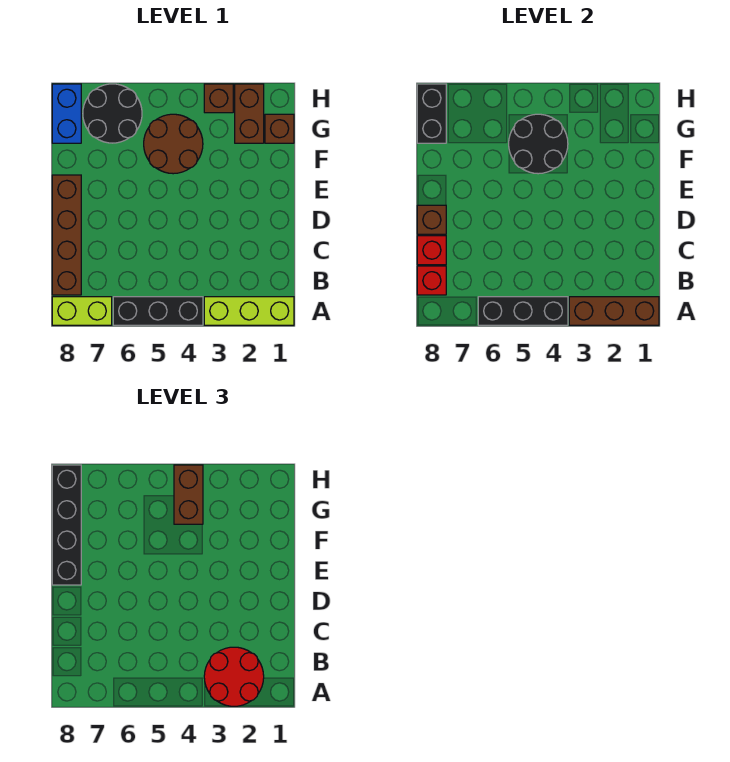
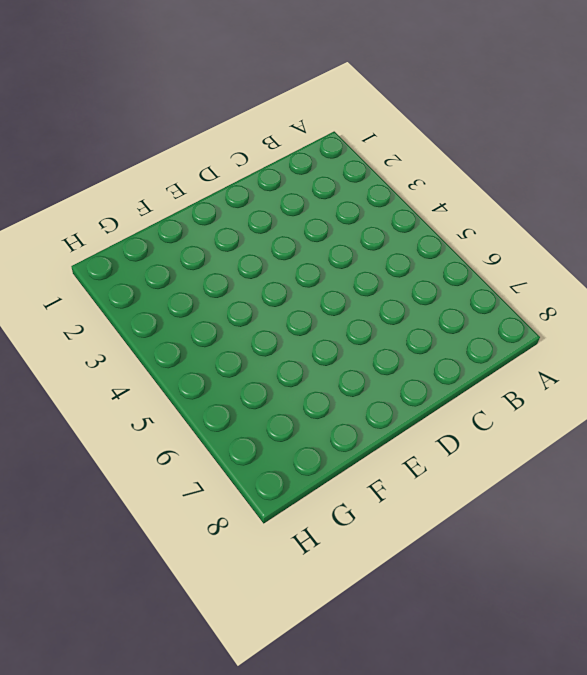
none -> lime brick A1:A3 level 1
none -> black brick A4:A6 level 1
none -> lime brick A7:A8 level 1

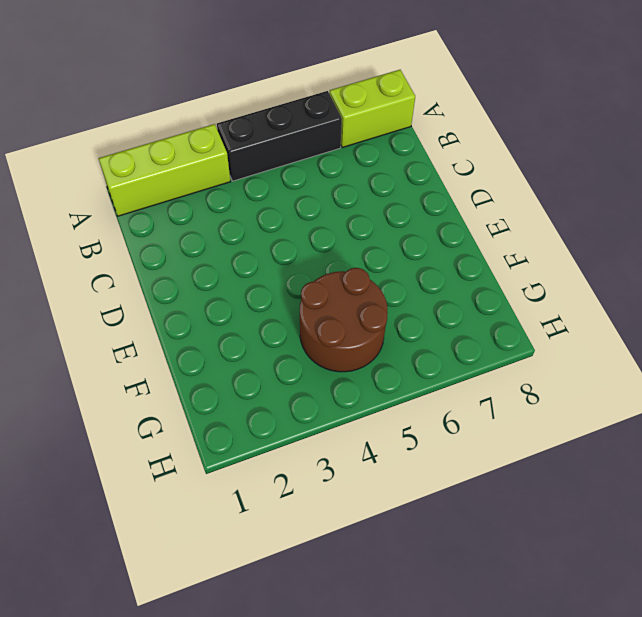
none -> brown brick B8:E8 level 1
none -> brown brick G1 level 1
none -> brown brick G2:H2 level 1

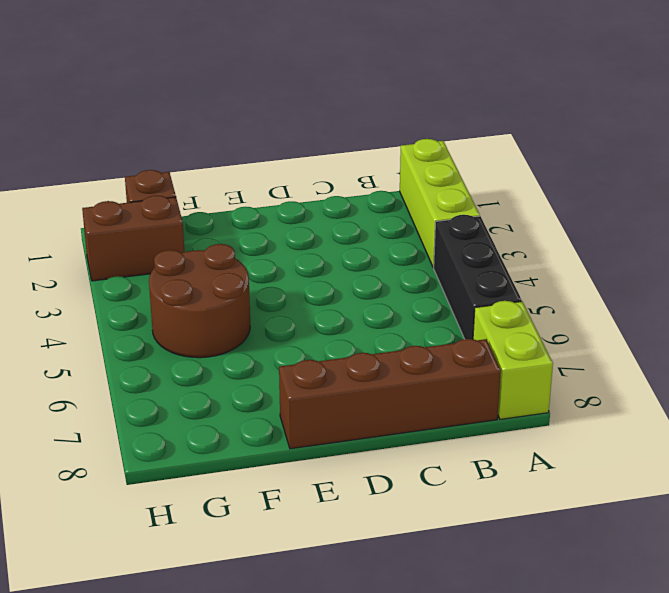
none -> black round brick G6:H7 level 1
none -> blue brick G8:H8 level 1
none -> brown brick H3 level 1

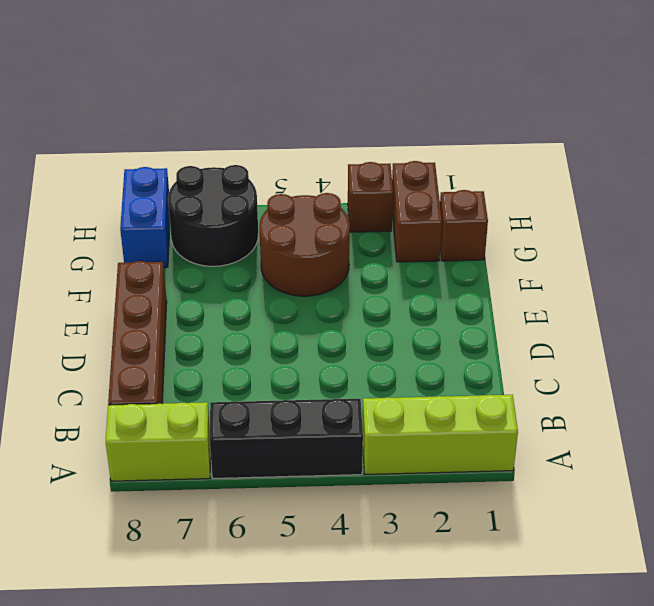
none -> brown brick A1:A3 level 2
none -> black brick A4:A6 level 2
none -> red brick B8 level 2

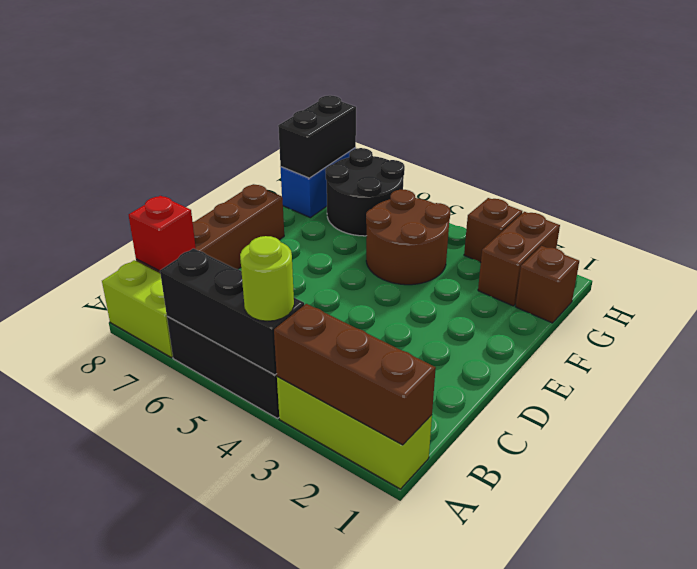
lime round brick A4 level 3 -> none
none -> red brick C8 level 2
none -> brown brick D8 level 2
none -> black round brick F4:G5 level 2

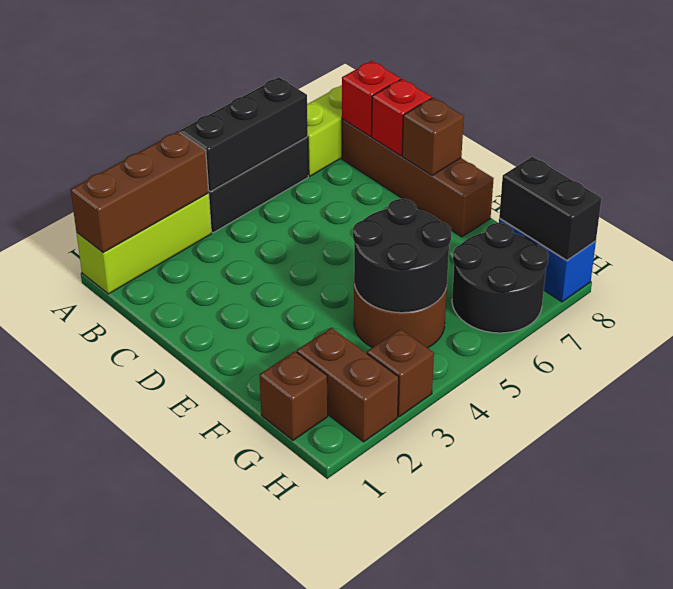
none -> red round brick A2:B3 level 3
none -> black brick E8:H8 level 3
none -> brown brick G4:H4 level 3

